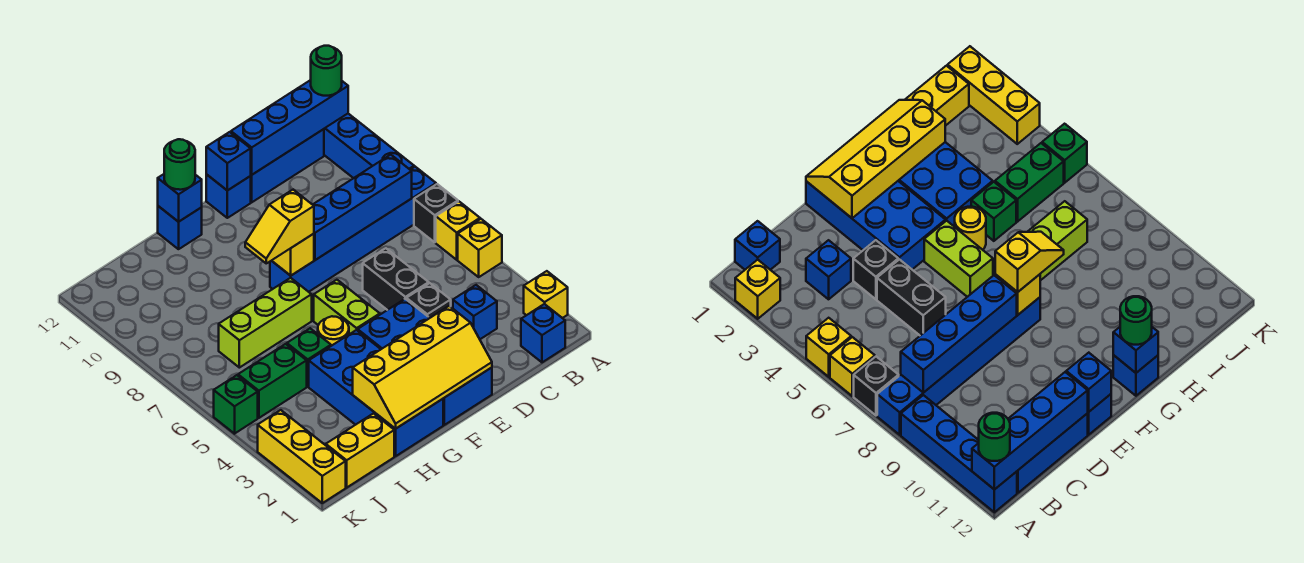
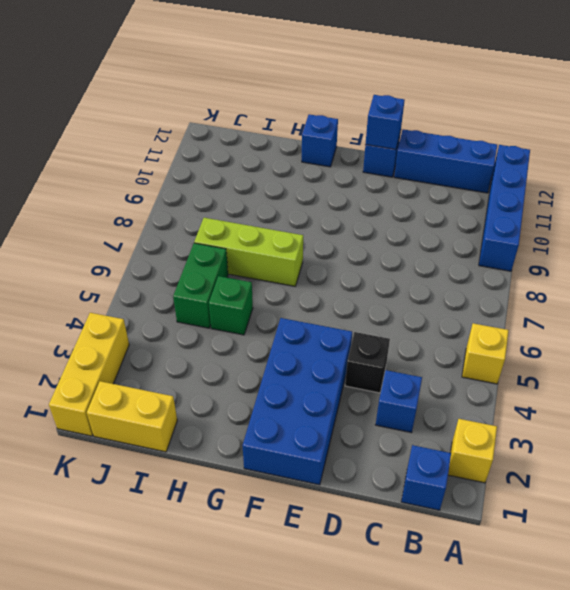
green brick I5:I6 level 1 -> green brick I5:J5 level 1
none -> yellow brick A6 level 1
none -> black brick A7 level 1
none -> blue brick A8:F8 level 1
none -> black brick D5:D6 level 1

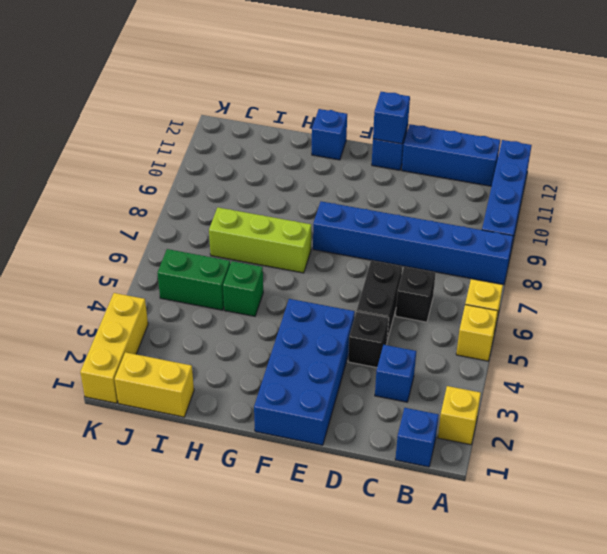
black brick C6 level 1 -> black brick A7 level 1
none -> lime brick F5:F6 level 1
none -> blue brick G1:H4 level 1
none -> yellow round brick G5 level 1
none -> green brick K5 level 1

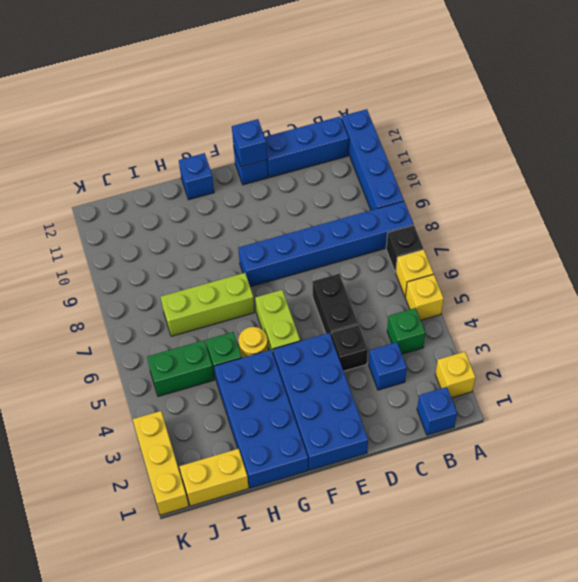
green brick B4 level 1 -> green brick K5 level 1
none -> blue brick A12:D12 level 2
none -> blue brick B8:E8 level 2
none -> yellow slope E1:H2 level 2 top 2
none -> yellow brick F8 level 2

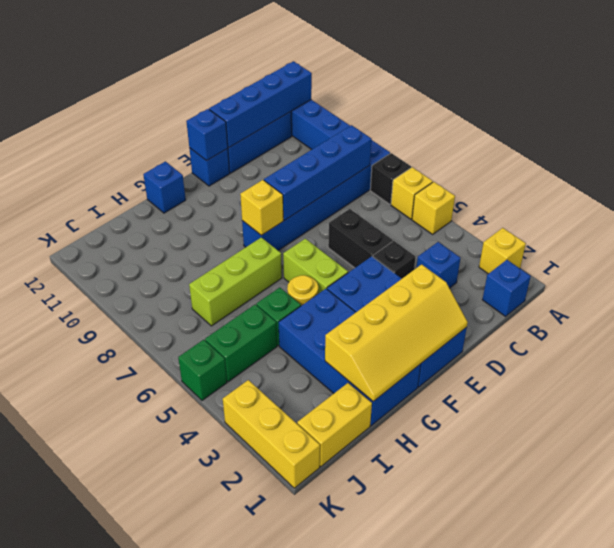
none -> blue brick G12 level 2
none -> green round brick A12 level 3
none -> yellow slope F8:G8 level 3 top F
none -> green round brick G12 level 3

